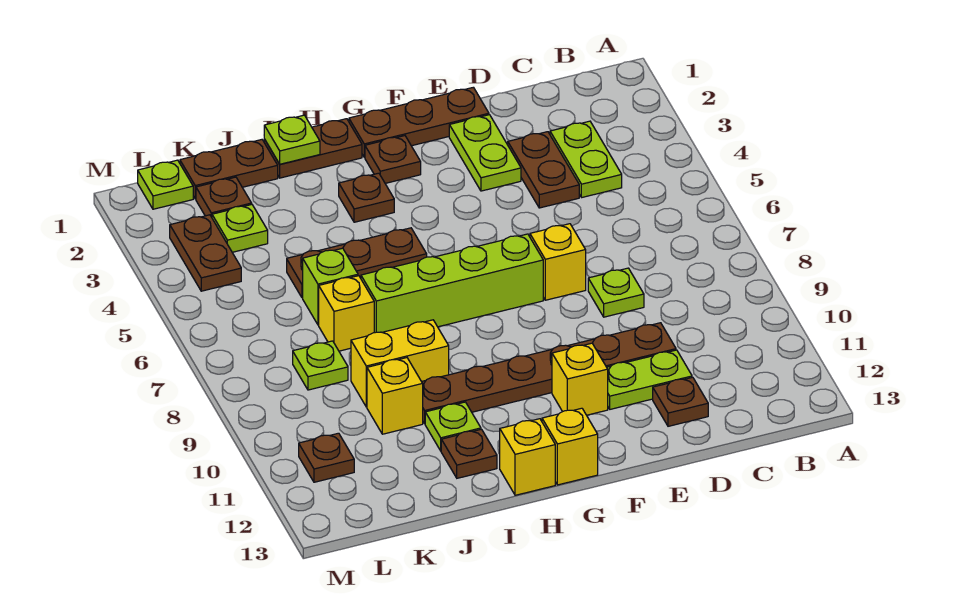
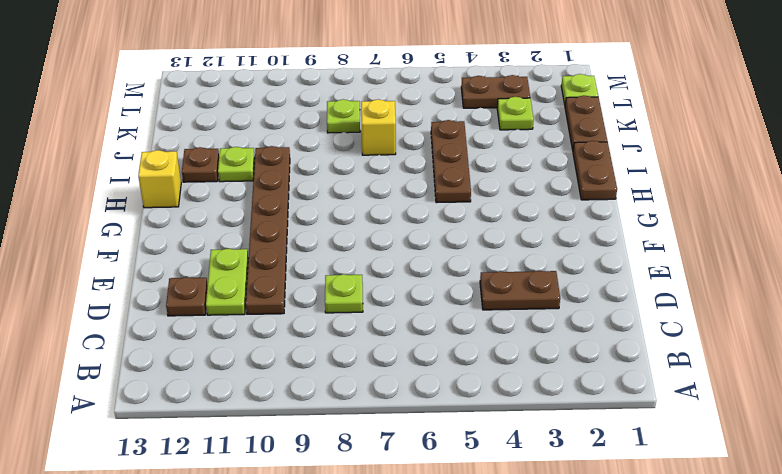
none -> lime plate C3:C4 level 1
none -> brown plate E1:G1 level 1
none -> lime plate E2:E3 level 1
none -> yellow brick E7 level 1

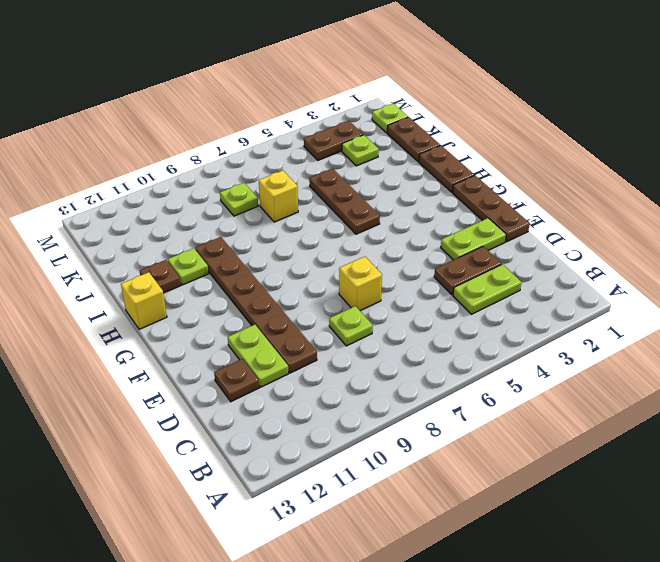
none -> lime brick F7:I7 level 1
none -> yellow brick F11 level 1
none -> brown plate G2 level 1
none -> yellow brick G13 level 1

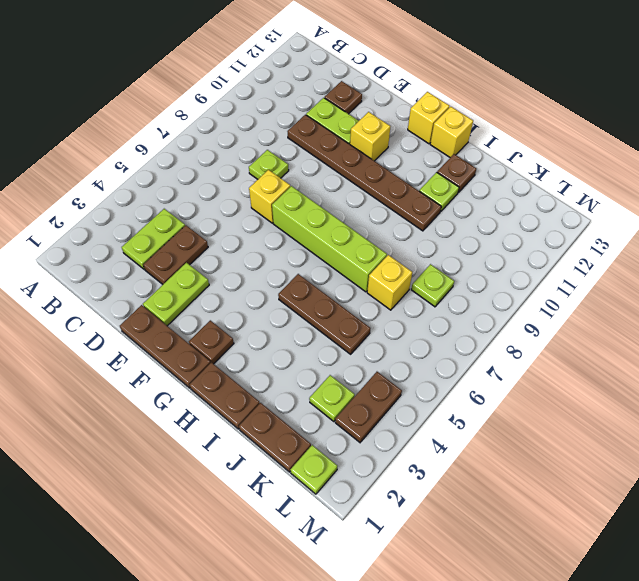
none -> brown plate H3 level 1
none -> yellow brick I9:J9 level 1
none -> lime brick J6 level 1
none -> yellow brick J10 level 1

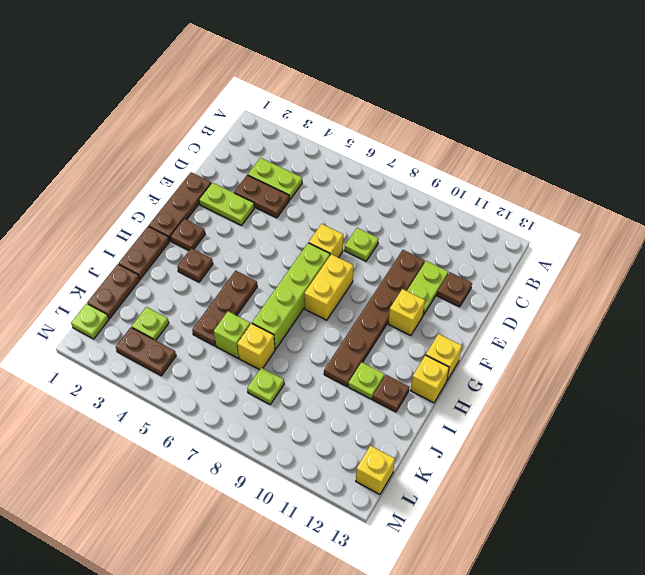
yellow brick F8:G8 level 1 -> yellow brick I9:J9 level 1
yellow brick L13 level 1 -> yellow brick J10 level 1
none -> brown plate K2 level 1
none -> brown plate L11 level 1
none -> lime plate I1 level 2

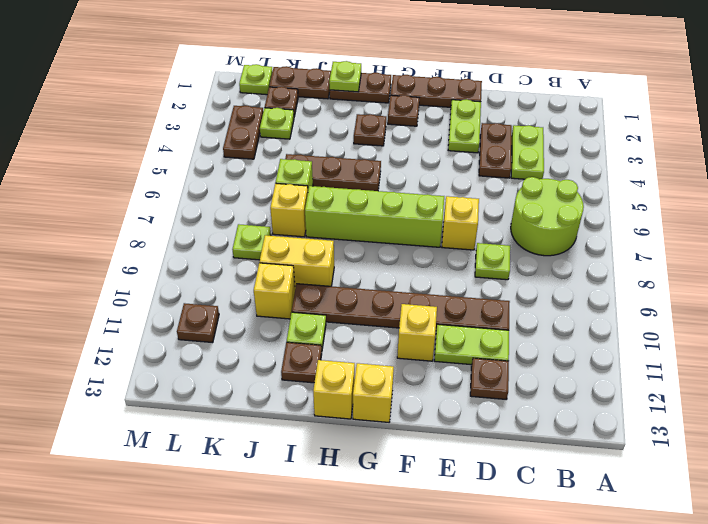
lime round brick B6:C7 level 1 -> none

